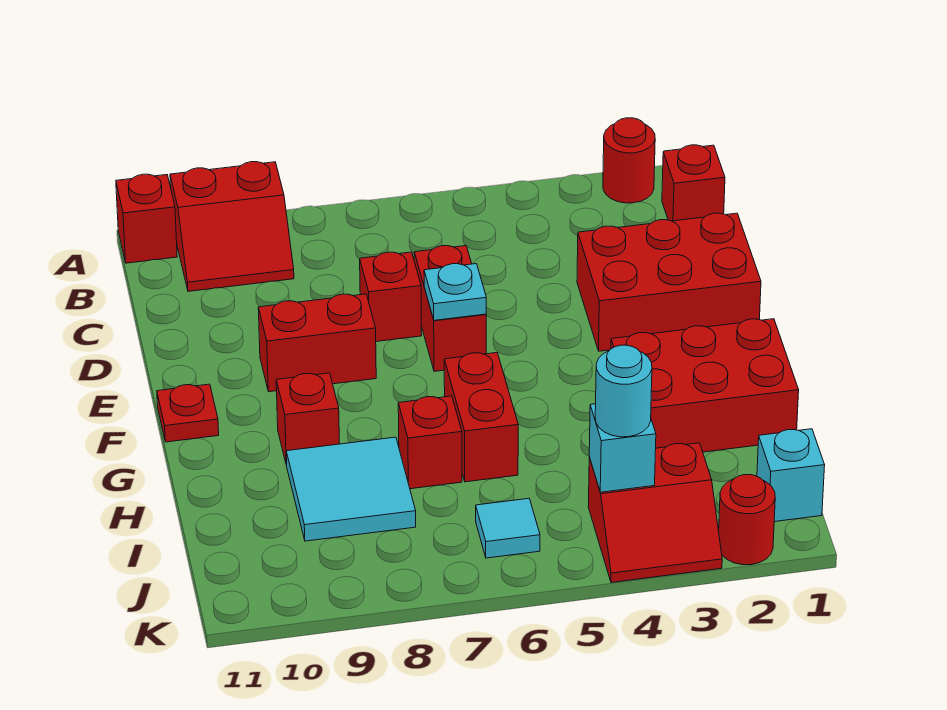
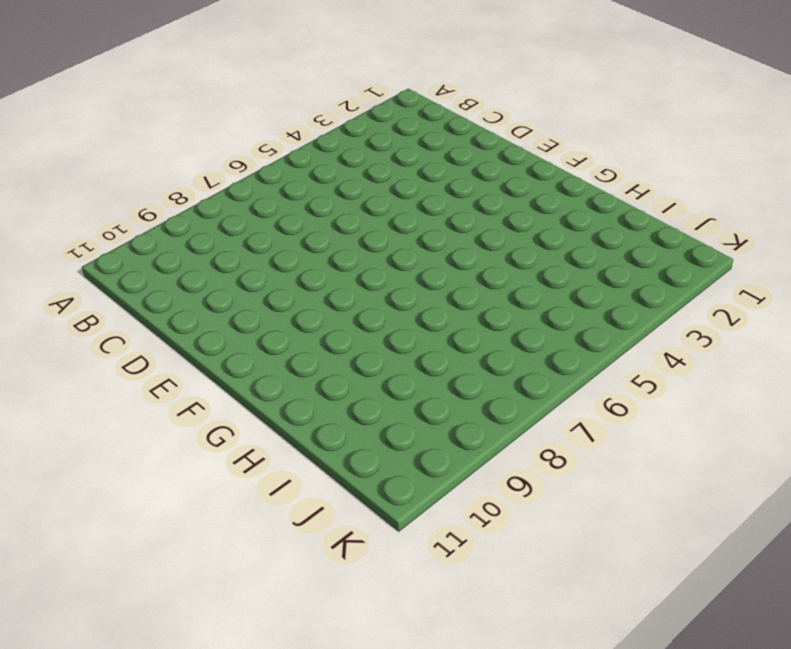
none -> red round brick A2 level 1
none -> red slope A9:B10 level 1 top A
none -> red brick A11 level 1

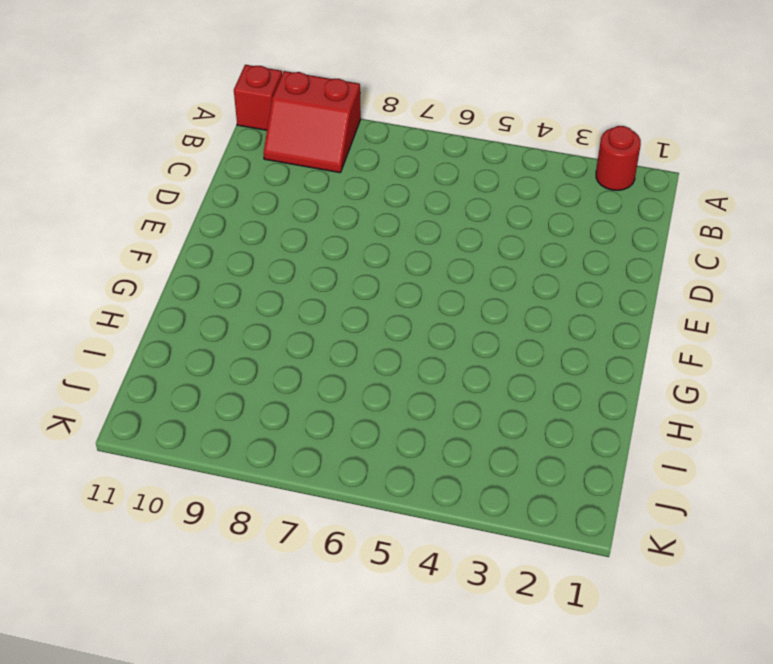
none -> red brick B1 level 1
none -> red brick D1:E3 level 1
none -> red brick D6:E6 level 1

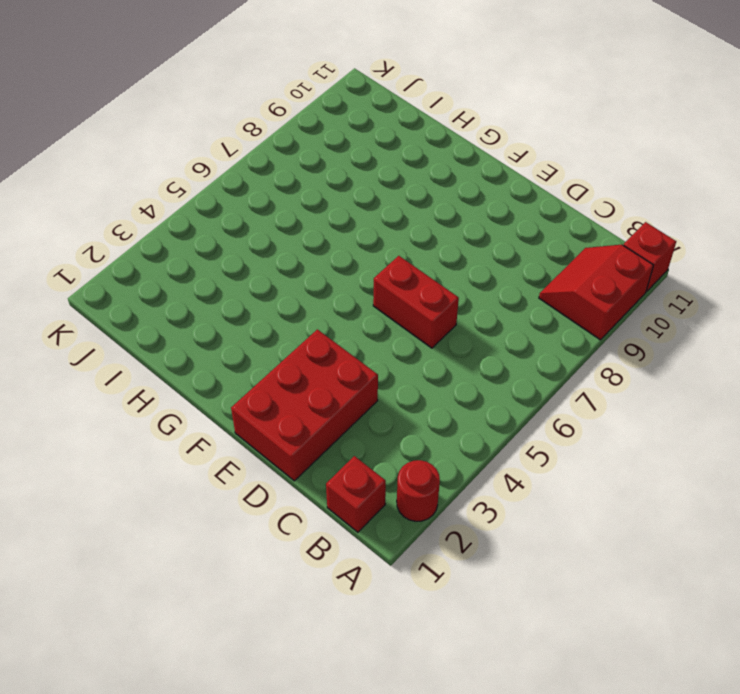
none -> red brick D7 level 1
none -> red brick E8:E9 level 1
none -> red plate F11 level 1

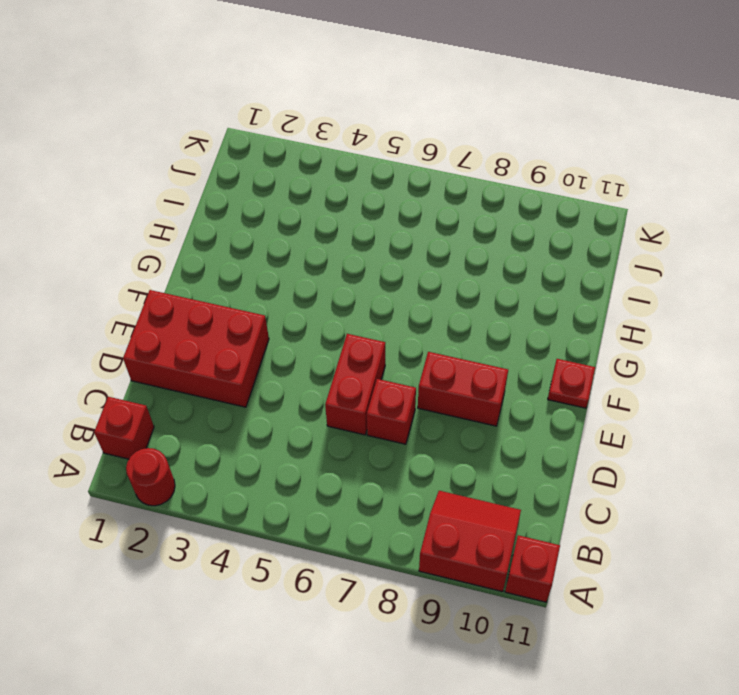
none -> red brick G1:H3 level 1
none -> red brick G6:H6 level 1
none -> red brick G9 level 1

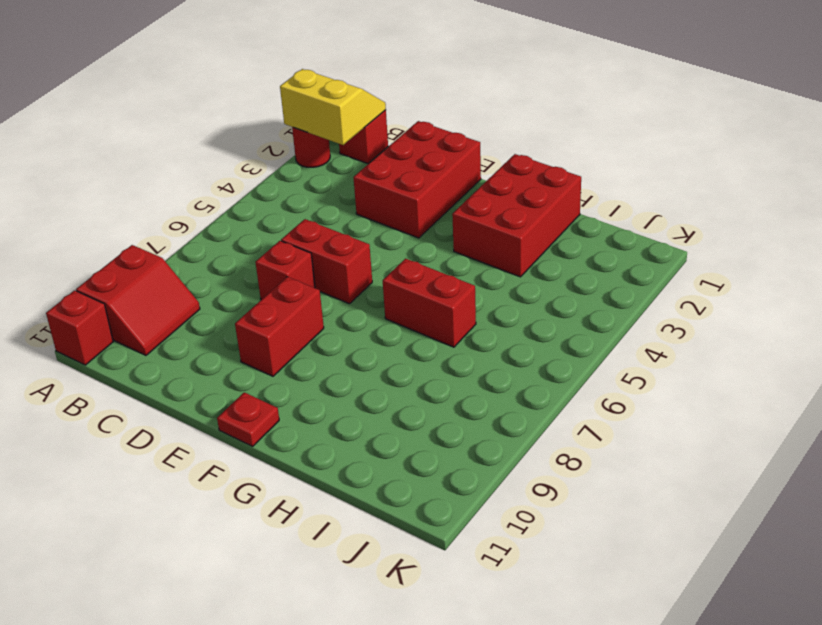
yellow slope A1:B2 level 2 top 2 -> none
none -> red brick G9 level 1
none -> red brick H7 level 1
none -> cyan tile H8:I9 level 1

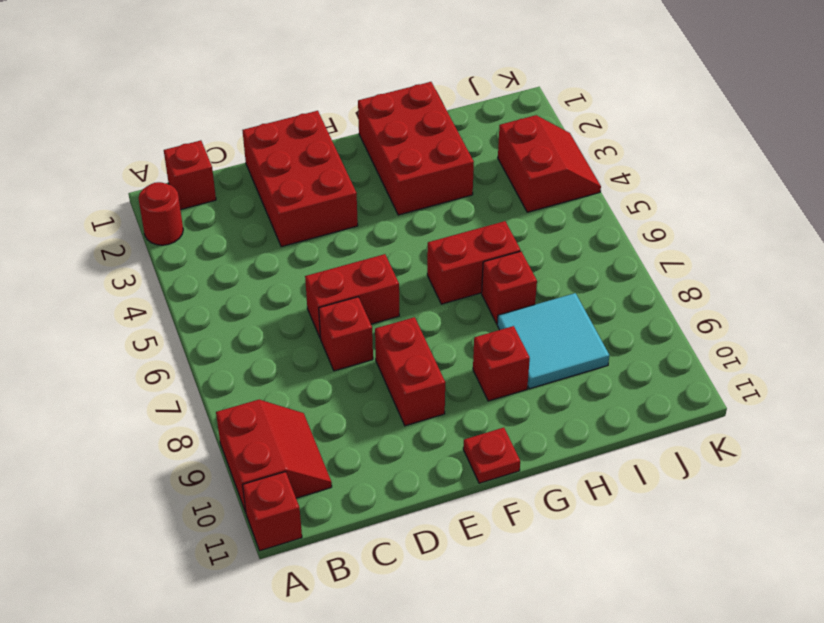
none -> cyan brick J1 level 1
none -> cyan tile J6 level 1
none -> red round brick K2 level 1

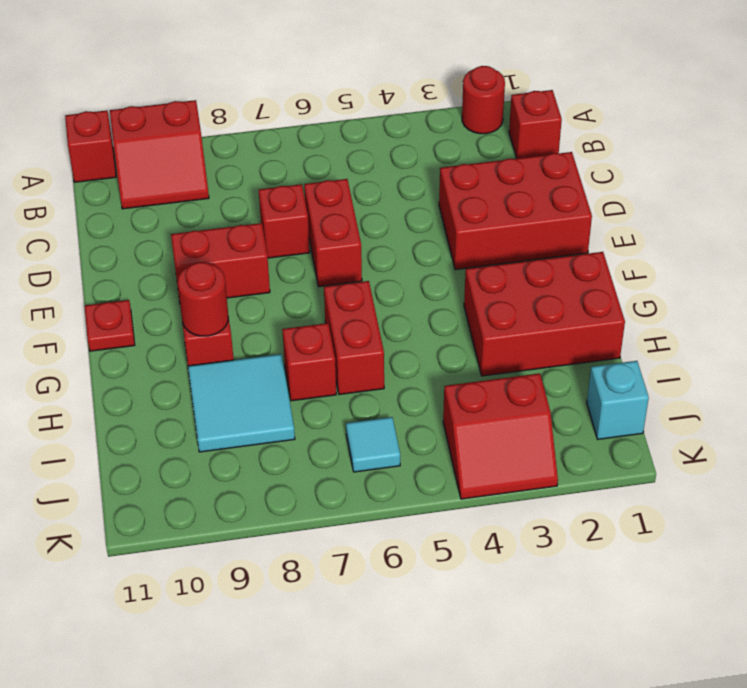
red round brick G9 level 2 -> red round brick K2 level 1
none -> cyan plate E6 level 2
none -> cyan brick J4 level 2
none -> cyan round brick J4 level 3

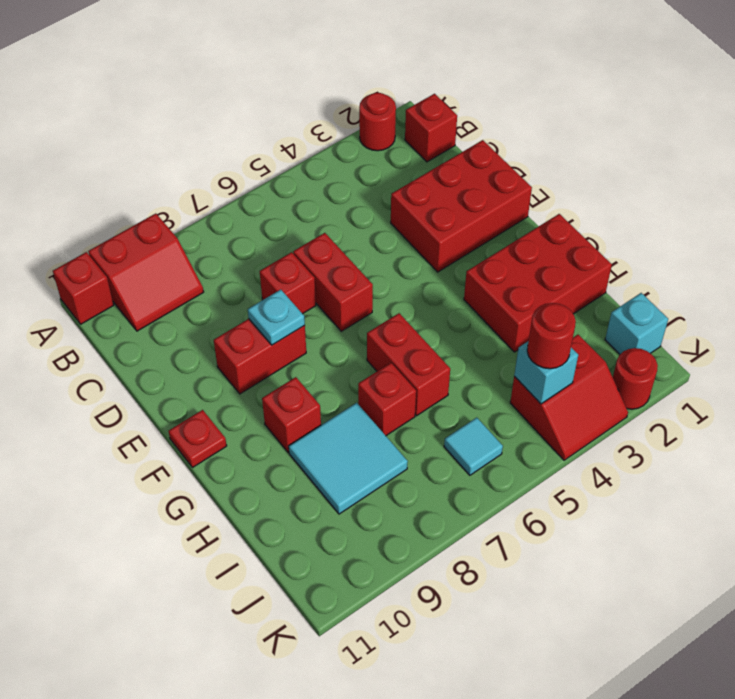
cyan plate E8 level 2 -> cyan plate E6 level 2
red round brick J4 level 3 -> cyan round brick J4 level 3

